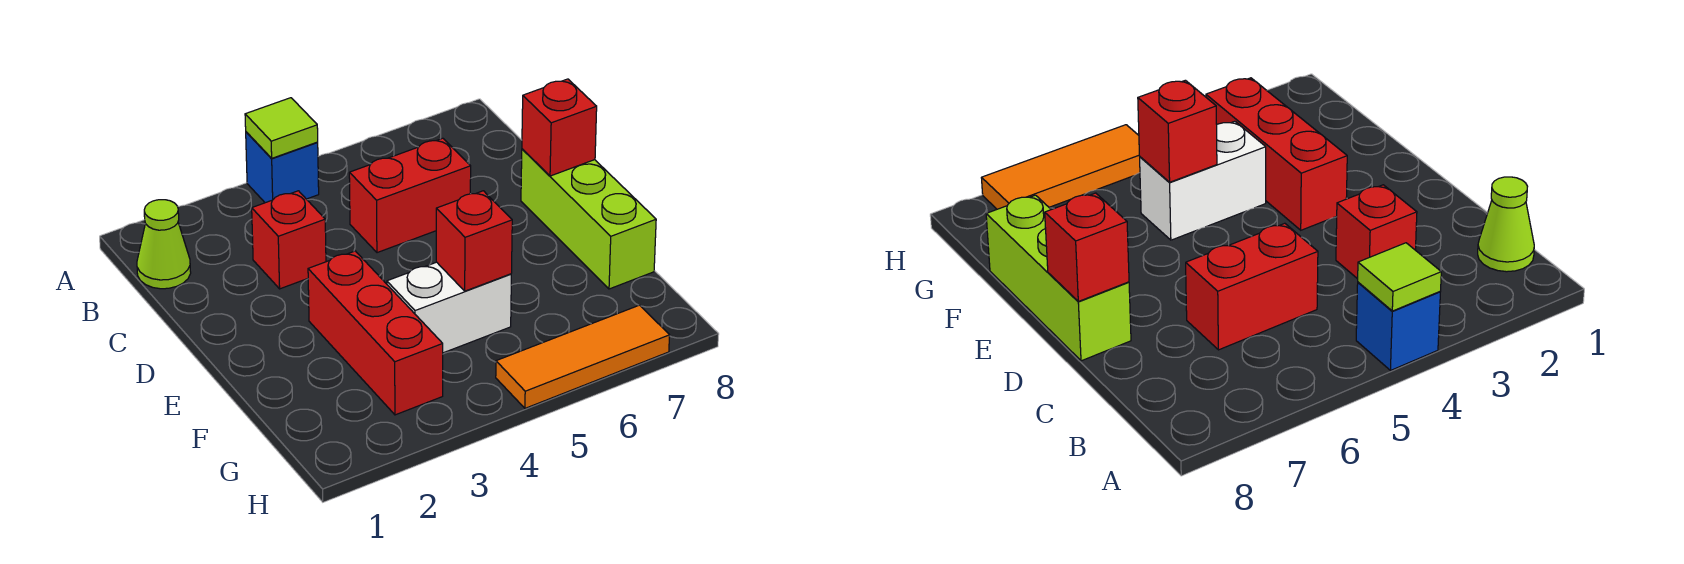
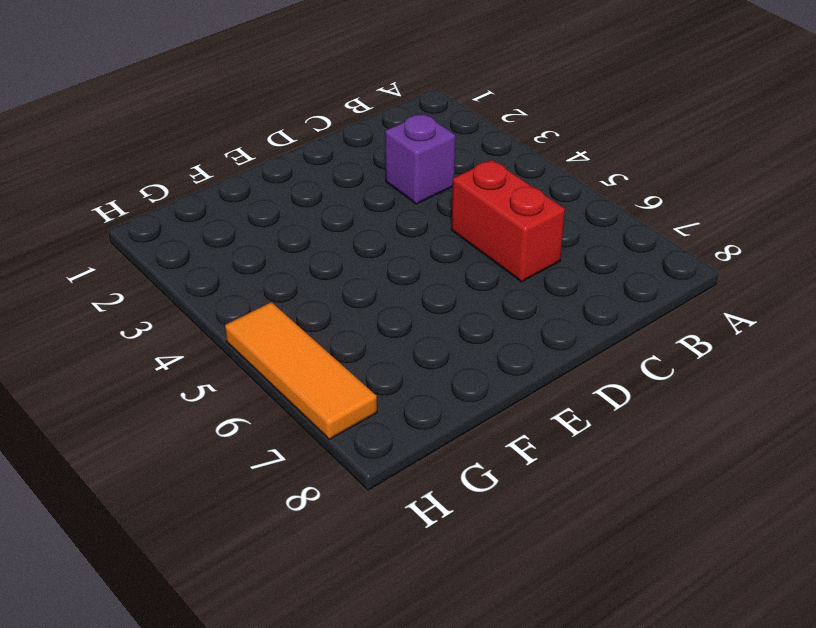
purple brick C3 level 1 -> red brick C3 level 1
none -> blue brick A4 level 1
none -> lime cone B1 level 1

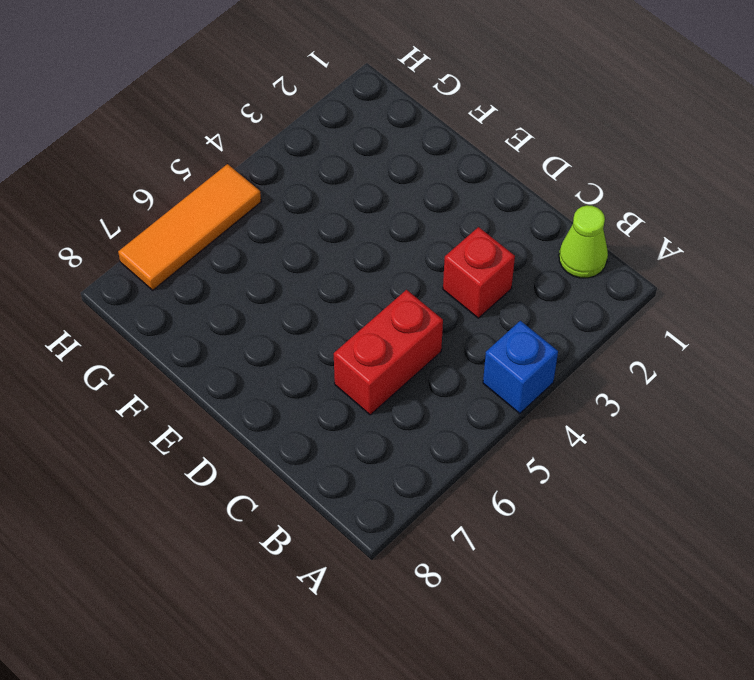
none -> lime brick D8:F8 level 1
none -> red brick E3:G3 level 1

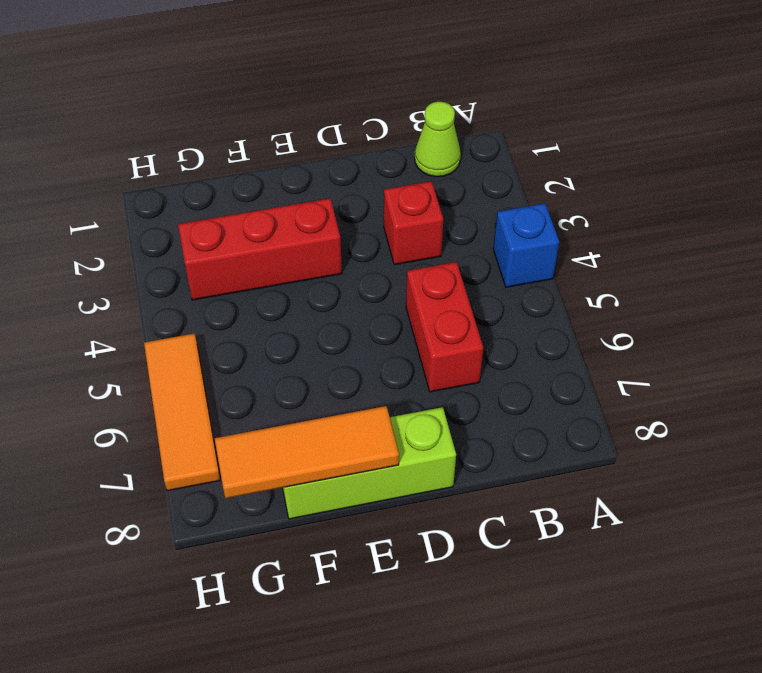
orange tile E8:G8 level 2 -> none
none -> white brick F4:F5 level 1
none -> lime tile A4 level 2

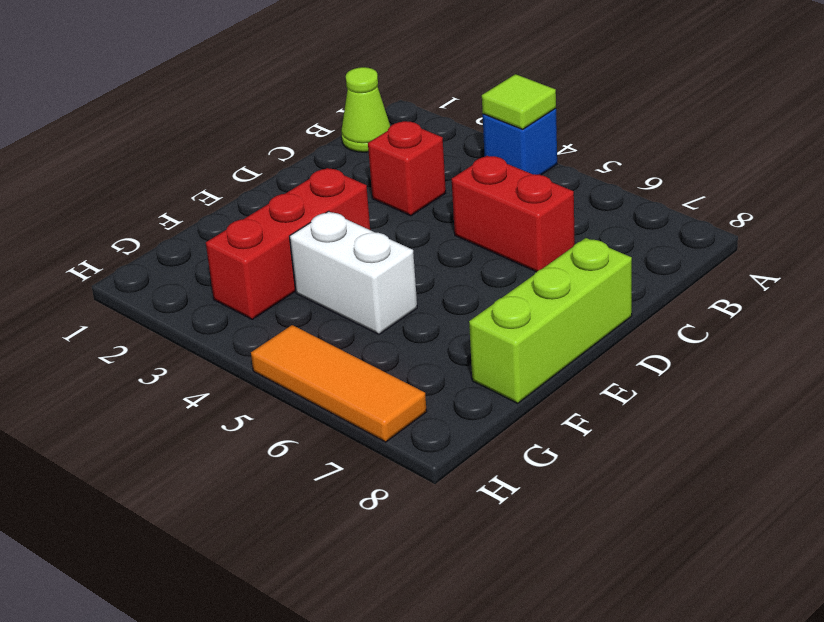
none -> red brick D8 level 2
none -> red brick F5 level 2

